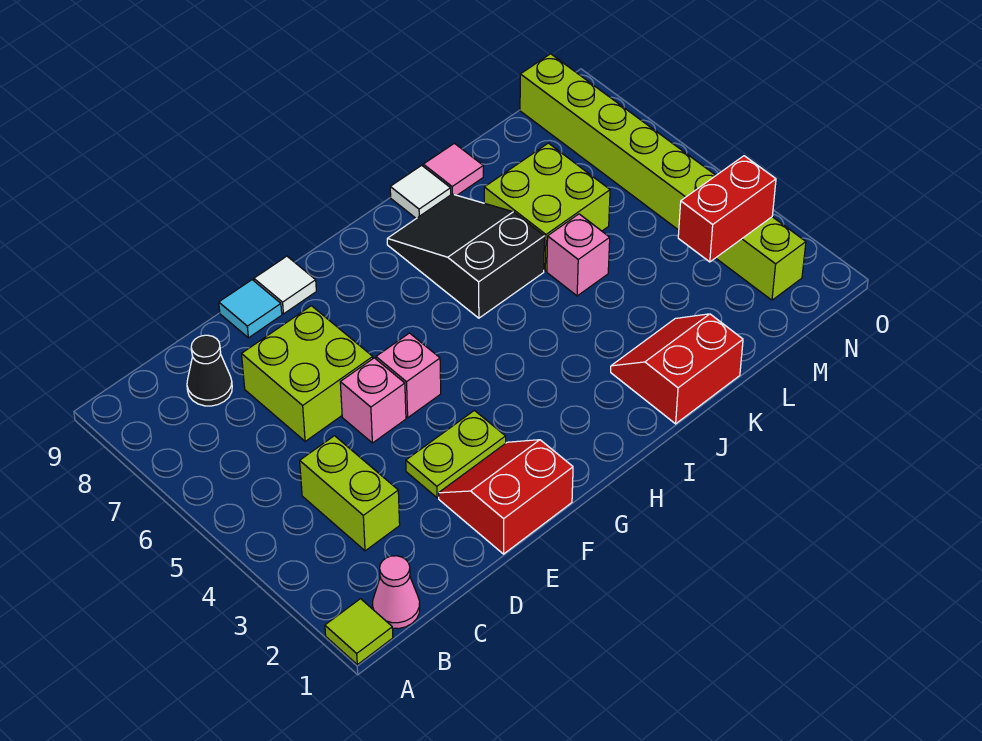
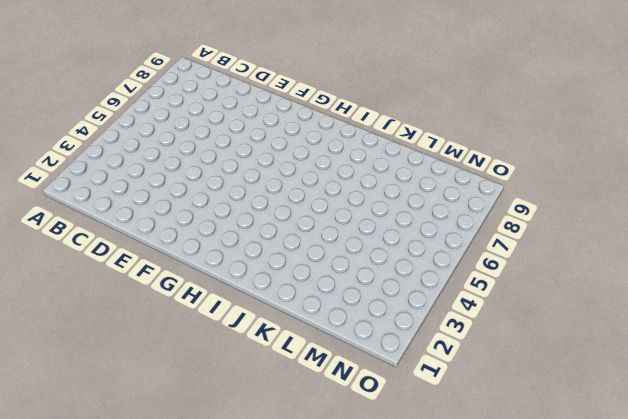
none -> lime tile A1 level 1
none -> pink cone B1 level 1
none -> lime brick C3:C4 level 1

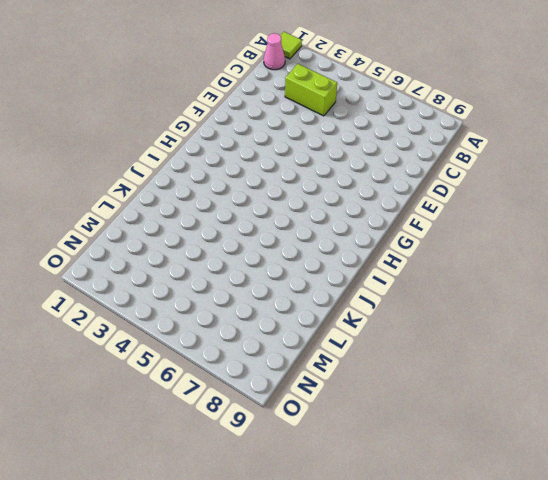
none -> black cone C8 level 1
none -> lime brick D6:E7 level 1
none -> red slope E1:F2 level 1 top 1

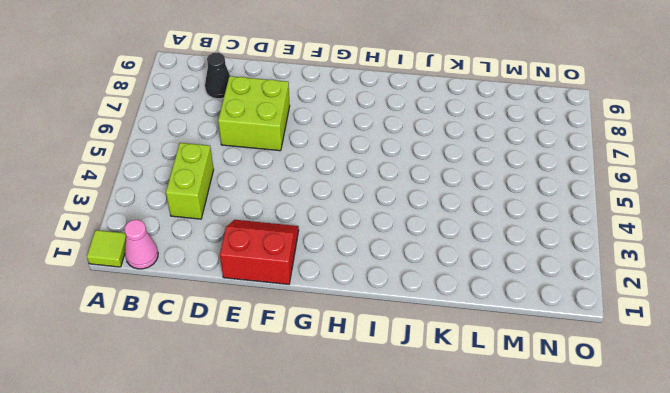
none -> lime plate E3:F3 level 1
none -> pink brick E5 level 1
none -> cyan tile E9 level 1

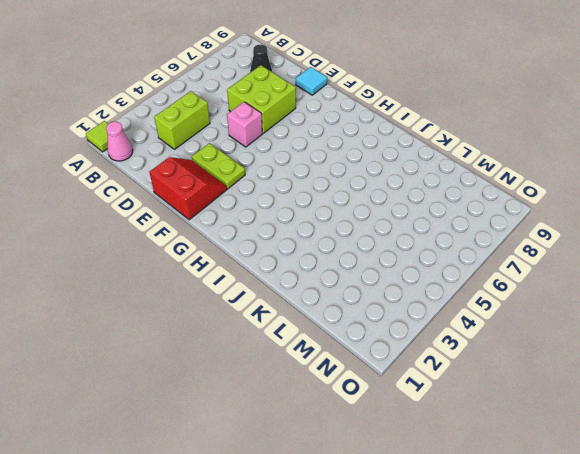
none -> pink brick F5 level 1
none -> white tile F9 level 1
none -> black slope I6:J8 level 1 top 6

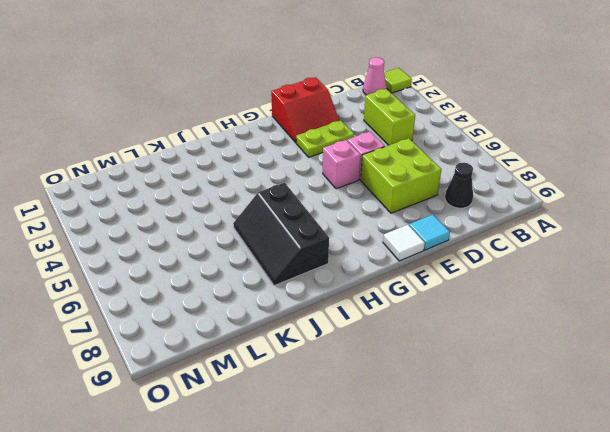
black slope I6:J8 level 1 top I -> black slope I6:J8 level 1 top 6
none -> red slope J1:K2 level 1 top 1
none -> white tile J9 level 1
none -> pink brick K5 level 1

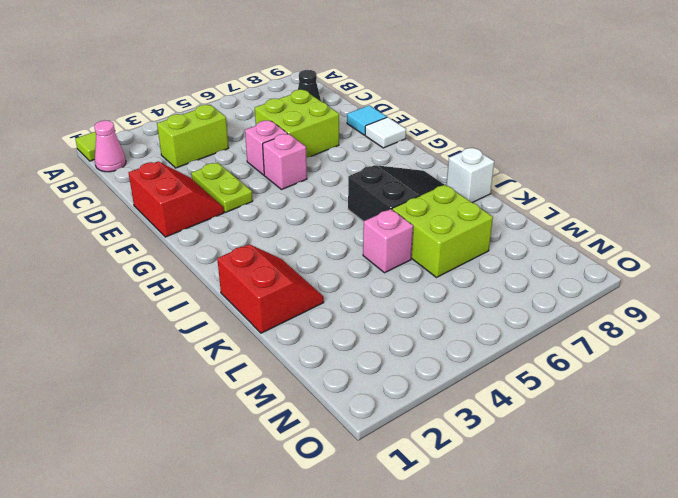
white brick J9 level 1 -> white tile J9 level 1
none -> pink tile K9 level 1
none -> lime brick N2:N9 level 1
none -> red brick M3:N3 level 2

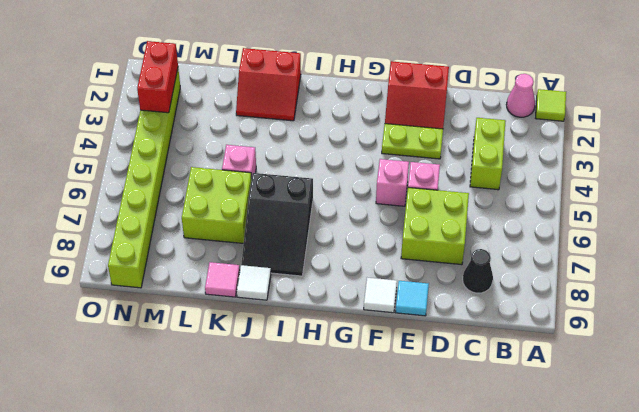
red brick N2:N3 level 2 -> red brick M3:N3 level 2

